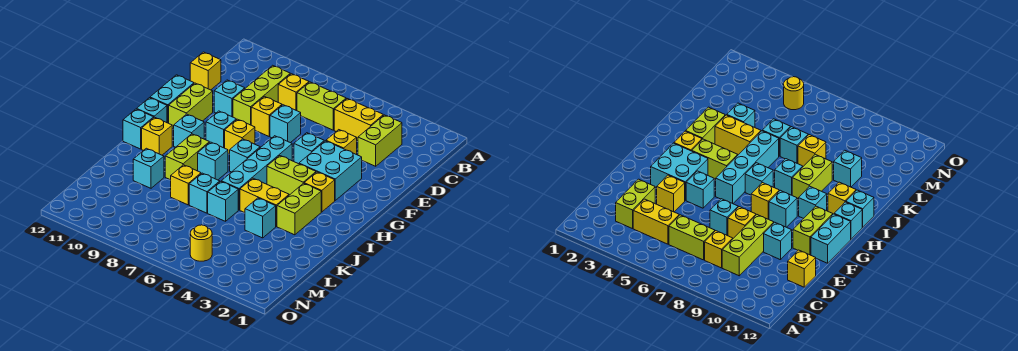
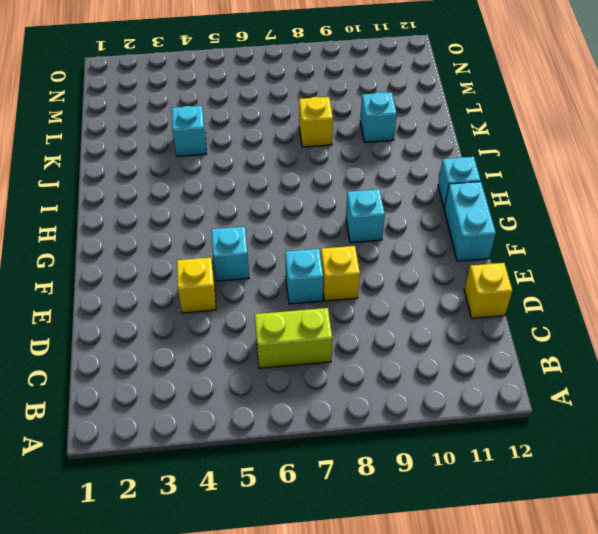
none -> lime brick C3:D3 level 1
none -> yellow brick C4:C5 level 1
none -> yellow brick C8 level 1
none -> lime brick C9:E9 level 1

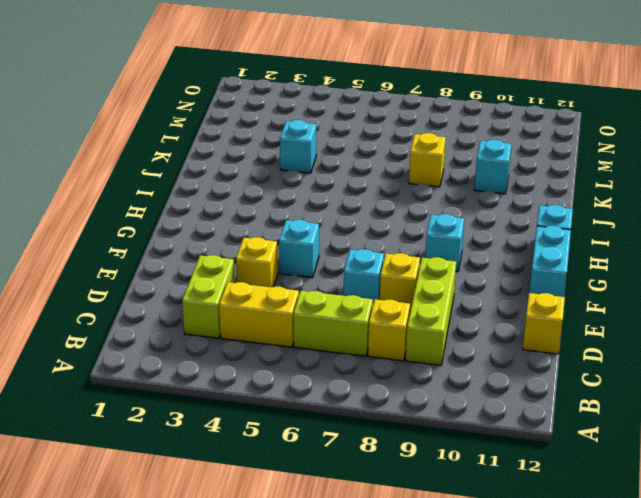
none -> cyan brick E10 level 1
none -> cyan brick F3:G4 level 1
none -> lime brick F11:G11 level 1
none -> cyan brick G6:J6 level 1

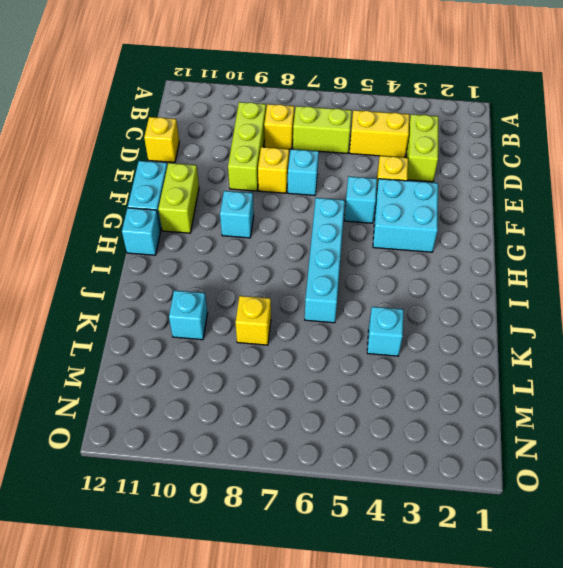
none -> cyan brick E10 level 1
none -> yellow brick G8 level 1
none -> yellow brick H3 level 1
none -> lime brick H4:H5 level 1

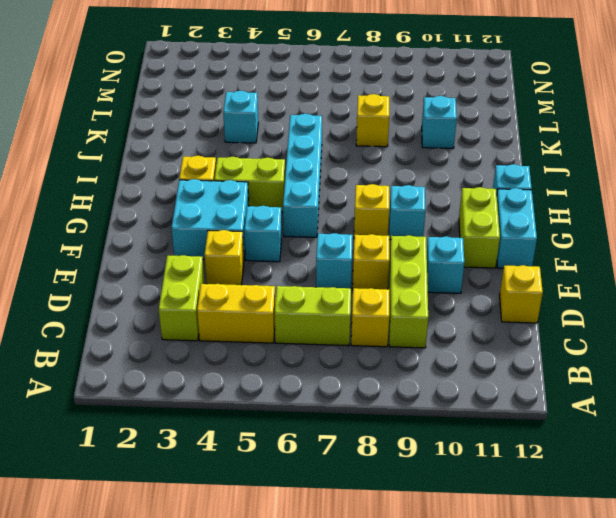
none -> cyan brick H7 level 1
none -> cyan brick H10 level 1
none -> lime brick I3:J3 level 1
none -> cyan brick I8 level 1

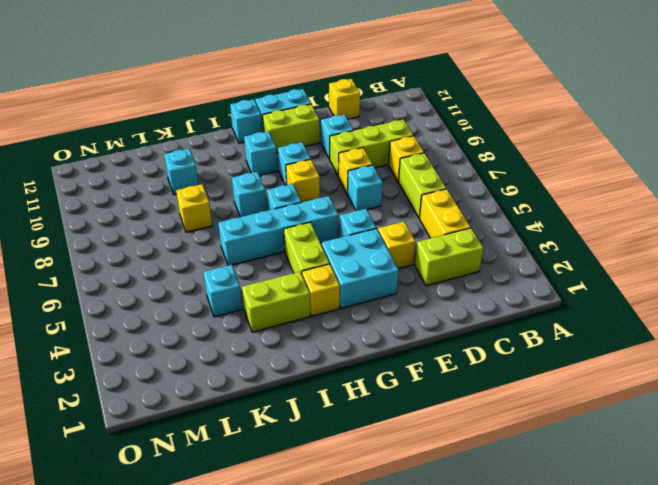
none -> lime brick I9:J9 level 1
none -> yellow brick I11 level 1
none -> cyan brick I12 level 1
none -> yellow brick J4:J5 level 1

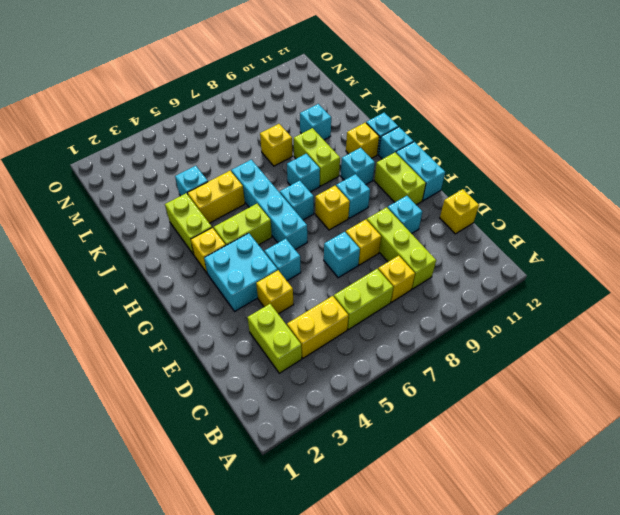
none -> cyan brick K6 level 1
none -> cyan brick K7 level 1
none -> yellow round brick N5 level 1

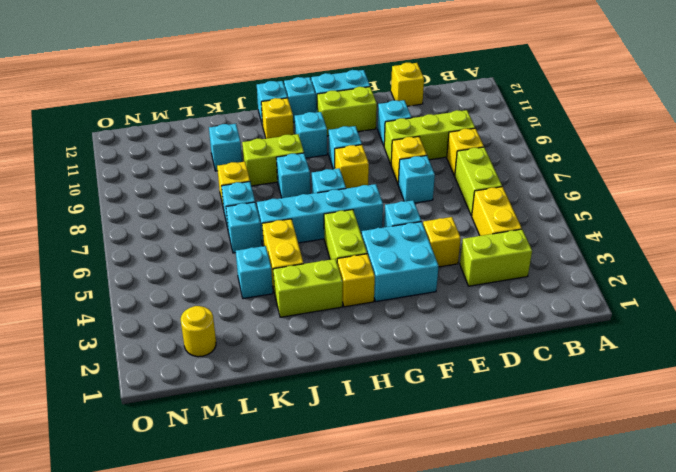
yellow round brick M2 level 1 -> yellow round brick N5 level 1

